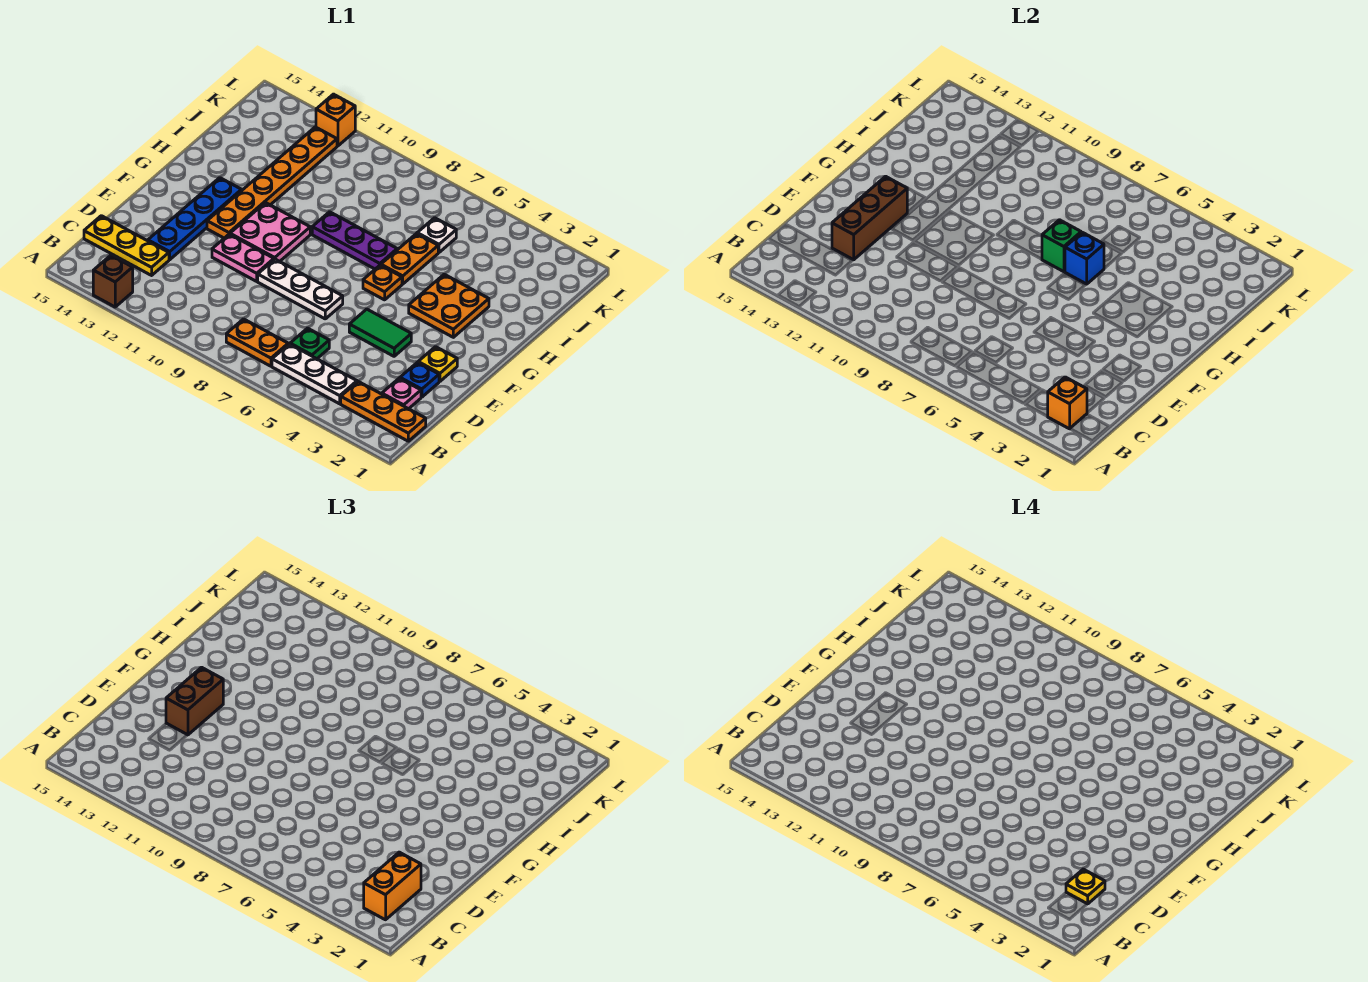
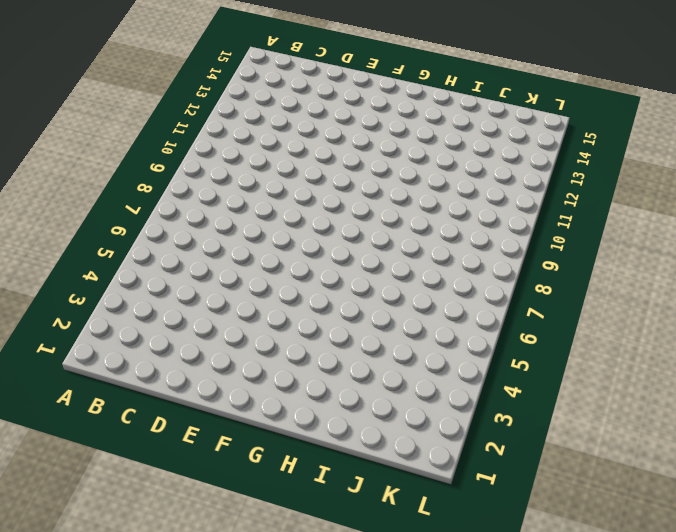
none -> brown brick A13 level 1
none -> orange plate B1:B3 level 1
none -> white plate B4:B6 level 1

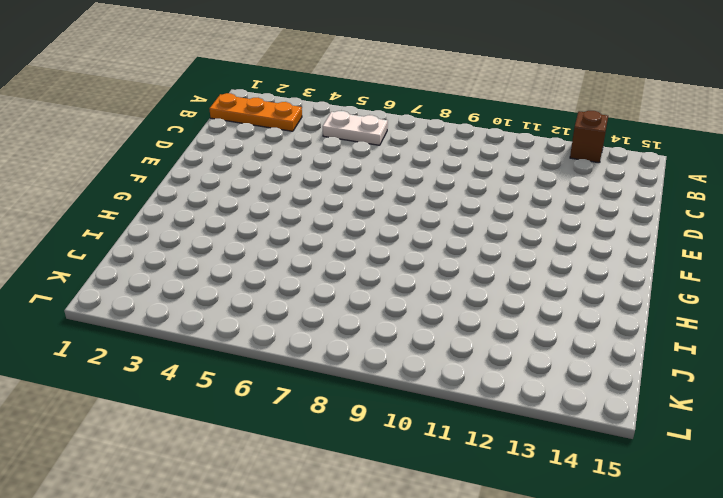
white plate B5:B6 level 1 -> white plate B4:B6 level 1
none -> orange plate B7:B8 level 1
none -> pink plate C2 level 1
none -> green plate C6 level 1

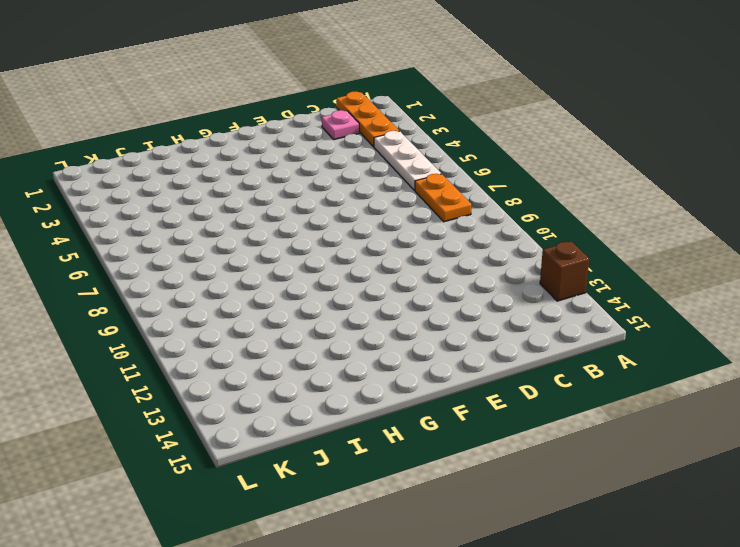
none -> green plate C6 level 1
none -> yellow plate C13:C15 level 1
none -> blue plate D2 level 1

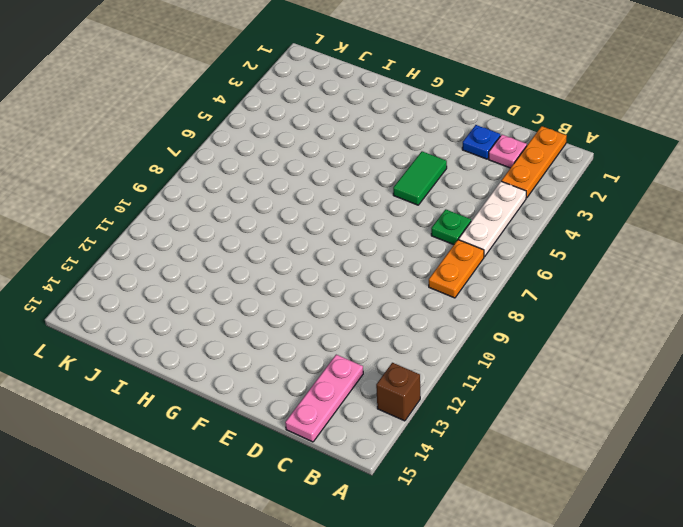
pink plate C13:C15 level 1 -> yellow plate C13:C15 level 1
none -> blue plate D13:G13 level 1
none -> yellow plate E2 level 1
none -> white plate E7:E9 level 1

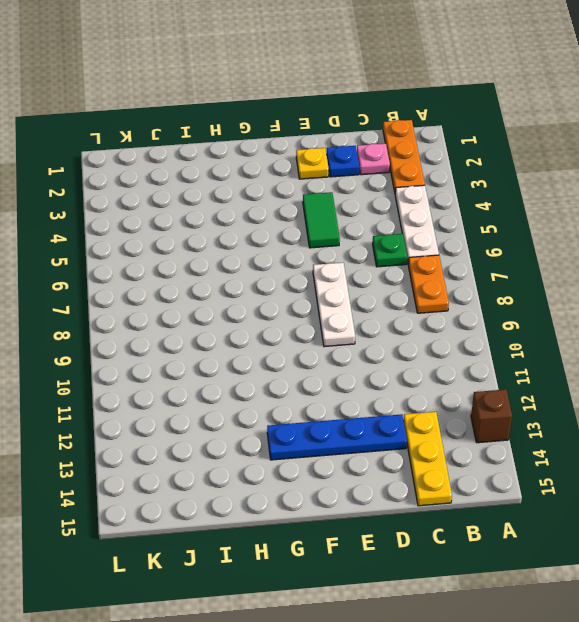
none -> pink plate E10:E11 level 1
none -> pink plate F10:G11 level 1
none -> orange plate F12:K12 level 1

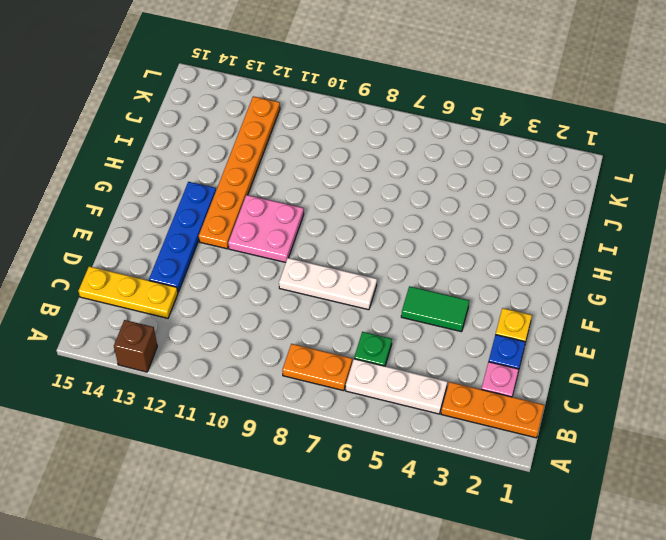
none -> pink plate E10:E11 level 1
none -> orange plate G3:H4 level 1
none -> orange plate G6 level 1

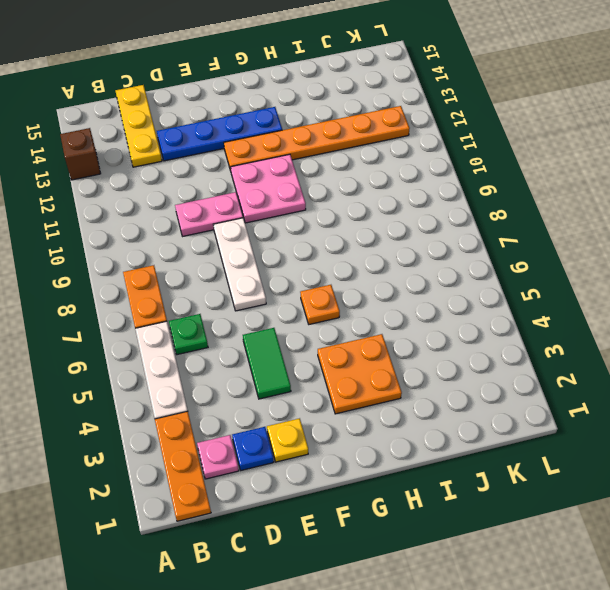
pink plate D10:E10 level 1 -> pink plate E10:E11 level 1
none -> orange plate H6:I6 level 1
none -> purple plate H7:H9 level 1
none -> white plate J6 level 1

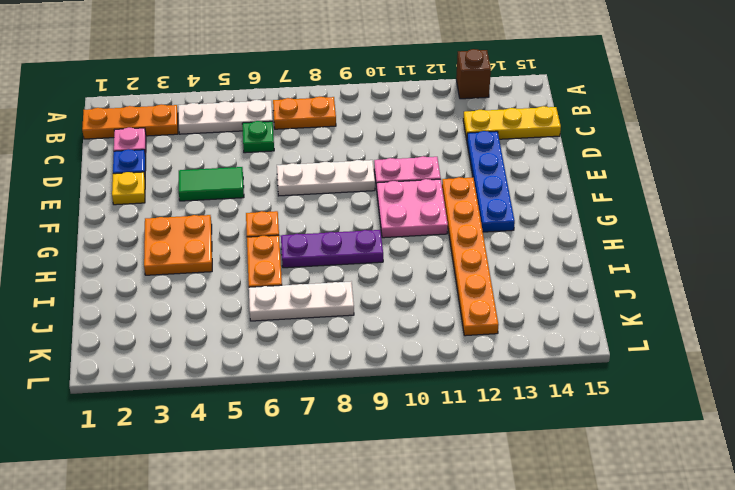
white plate J6:J8 level 1 -> white plate J6 level 1
none -> orange brick L12 level 1
none -> orange brick B2 level 2
none -> brown brick D13:F13 level 2

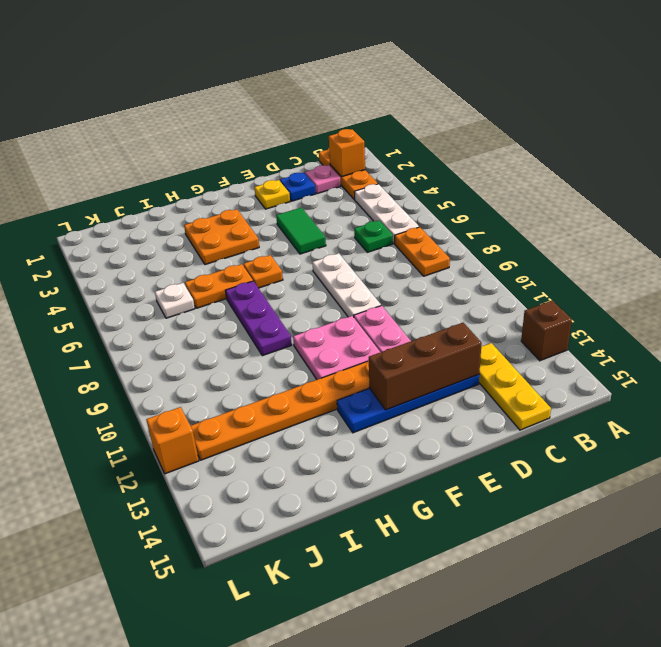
none -> blue brick H6 level 2
none -> green brick H7 level 2
none -> orange brick B2:C2 level 3

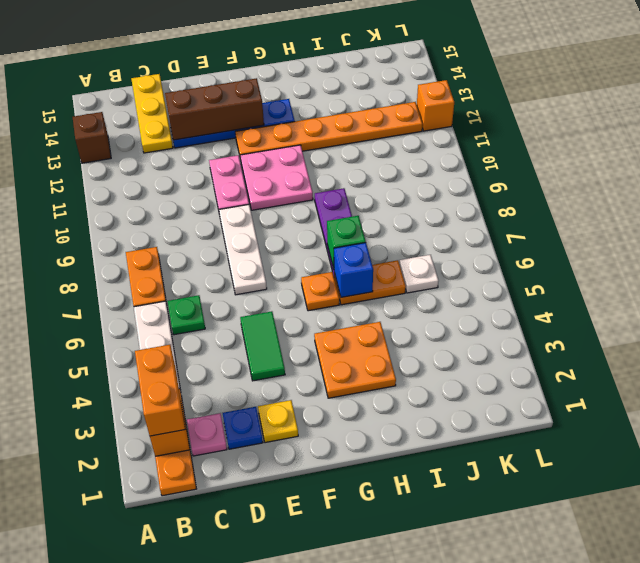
orange brick B2:B3 level 3 -> orange brick B2:C2 level 3
none -> brown brick E13:F13 level 3
none -> yellow plate C2 level 4

